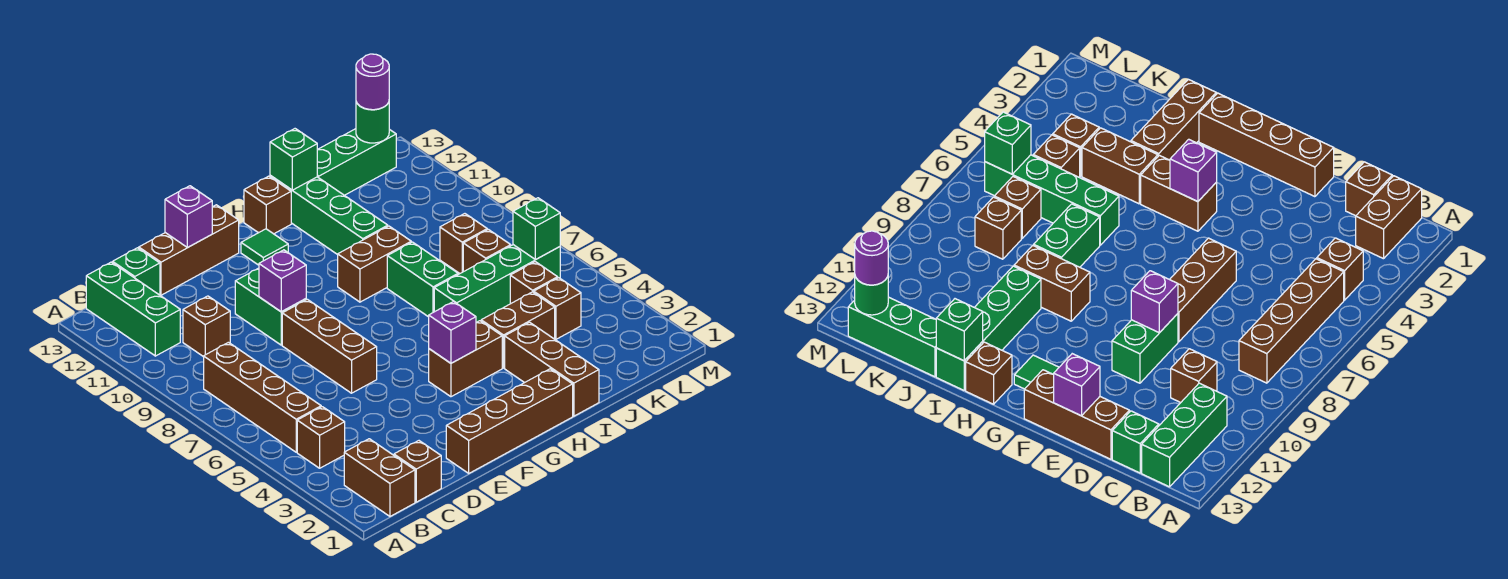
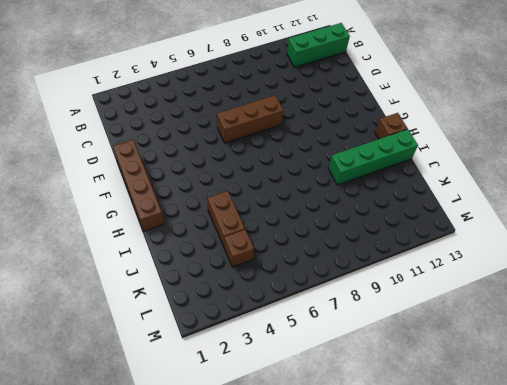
none -> brown brick B1:B2 level 1
none -> brown brick B4 level 1
none -> brown brick B5:B8 level 1
none -> brown brick C1 level 1

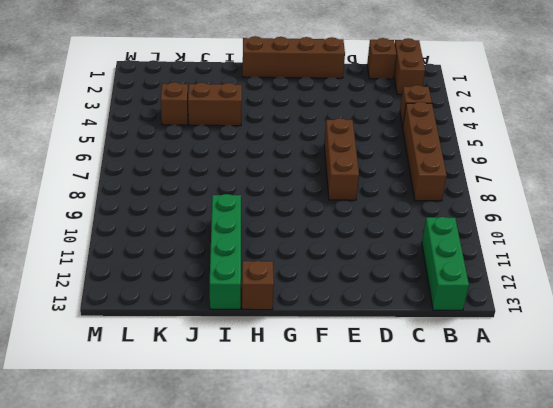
none -> brown brick C10 level 1
none -> green brick C13 level 1
none -> brown brick D13:F13 level 1
none -> green brick E9:E10 level 1

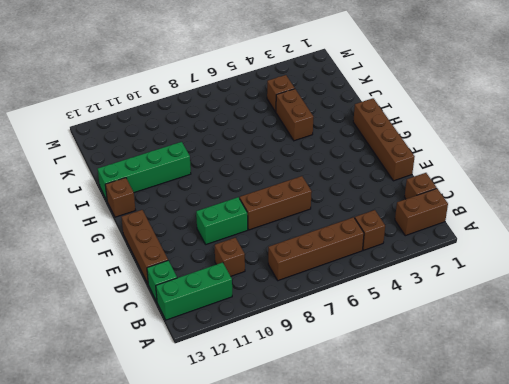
none -> brown brick G4:H4 level 1
none -> green tile G12 level 1
none -> brown brick H9:I9 level 1
none -> brown brick I1:I3 level 1

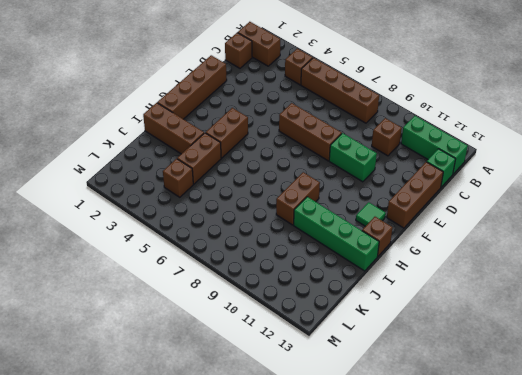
none -> green brick I6:L6 level 1
none -> green brick I7:I8 level 1
none -> green brick J13:L13 level 1
none -> brown brick K5 level 1

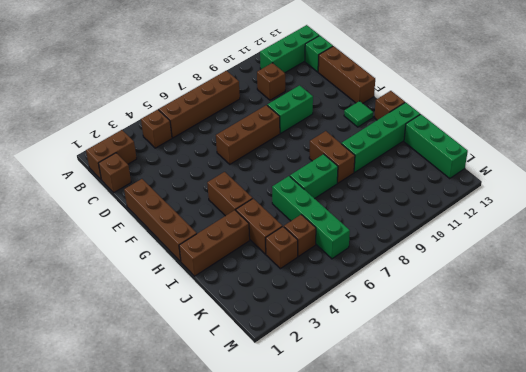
none -> brown brick K7 level 1
none -> brown brick K8 level 1
none -> purple brick E9 level 2
none -> purple brick E13 level 2

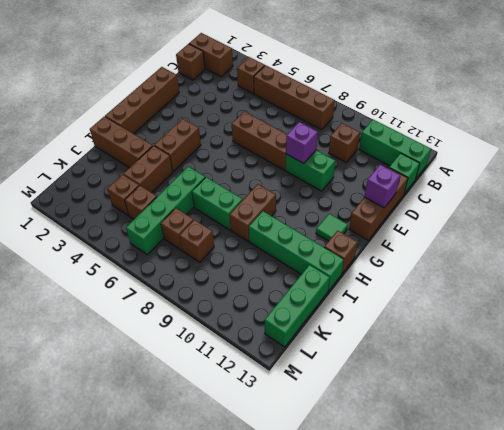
none -> purple brick G4 level 2
none -> green brick I13 level 2
none -> green brick L6 level 2
none -> green round brick L13 level 2

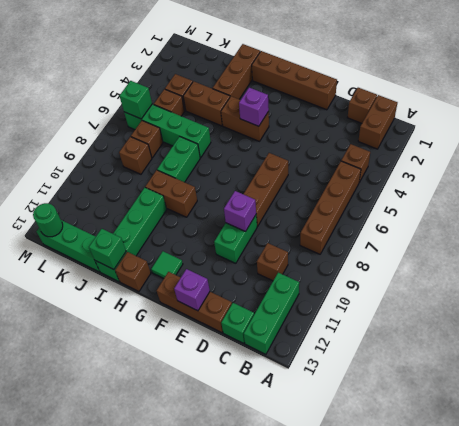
none -> purple round brick L13 level 3

